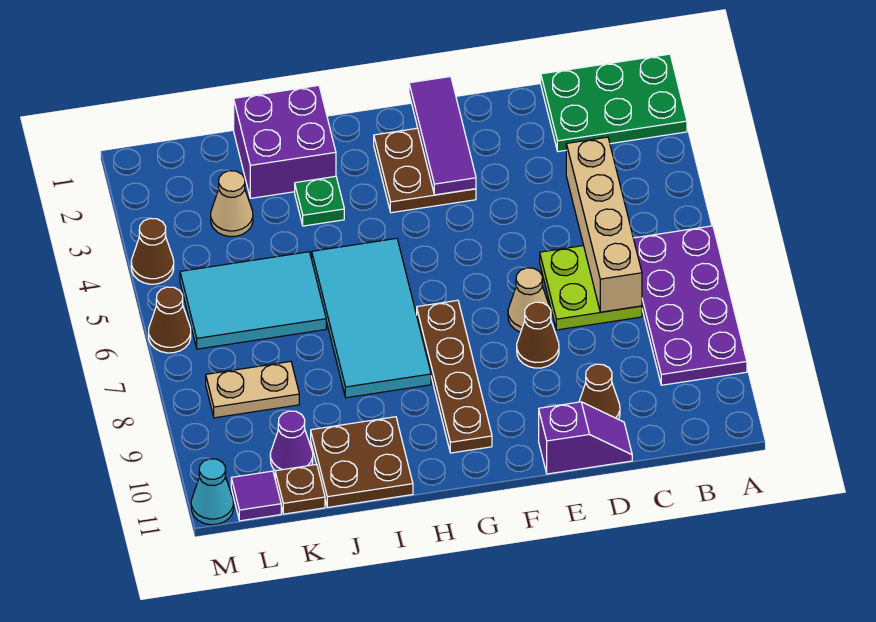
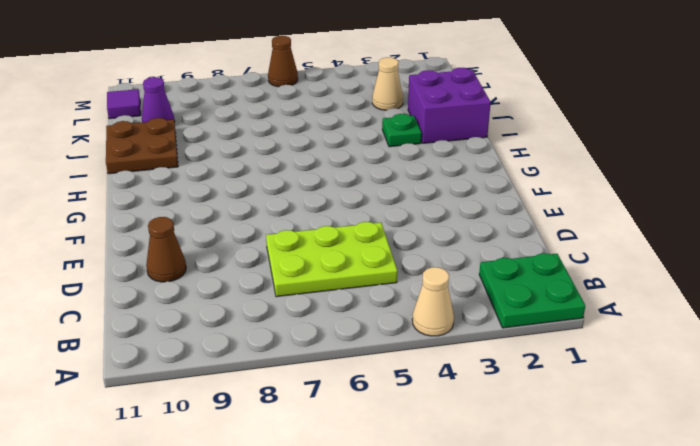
green plate A1:B2 level 1 -> green plate A1:C2 level 1
tan cone A4 level 1 -> tan cone E7 level 1
lime plate C5:D7 level 1 -> lime plate C6:D7 level 1
none -> purple plate A6:B9 level 1
none -> purple slope D11:E11 level 1 top E
none -> brown cone E8 level 1

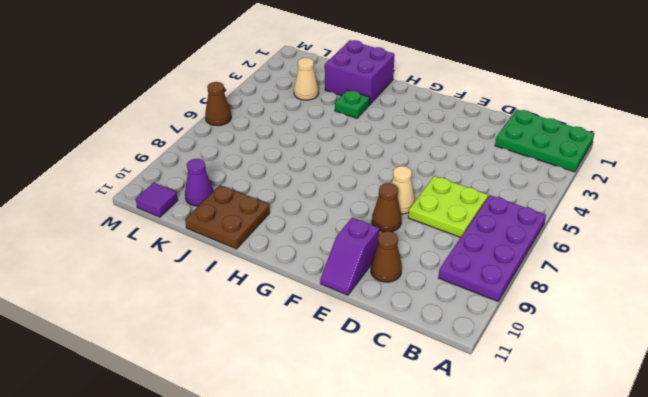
purple slope E10:E11 level 1 top 10 -> purple slope D11:E11 level 1 top E
none -> brown plate F2:G3 level 1
none -> brown plate G7:G10 level 1
none -> cyan tile H5:I8 level 1

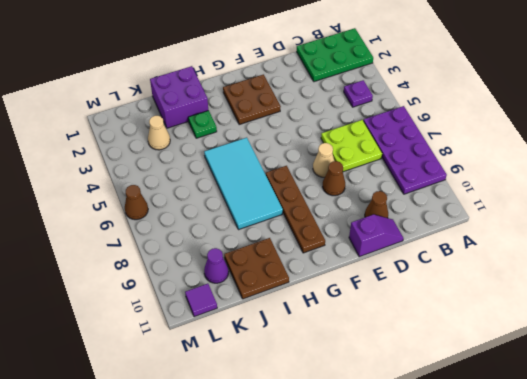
purple plate B4 level 1 -> none
none -> cyan tile J5:L6 level 1
none -> tan plate K8:L8 level 1
none -> brown plate K11 level 1

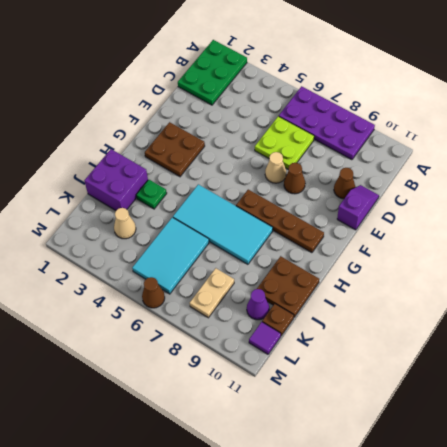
none -> brown cone M4 level 1
none -> cyan cone M11 level 1
none -> tan brick C4:C7 level 2

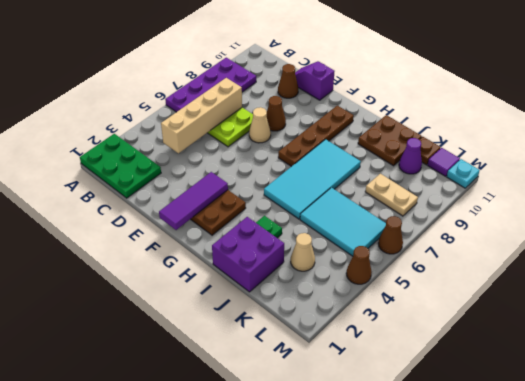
cyan plate M11 level 1 -> cyan cone M11 level 1

